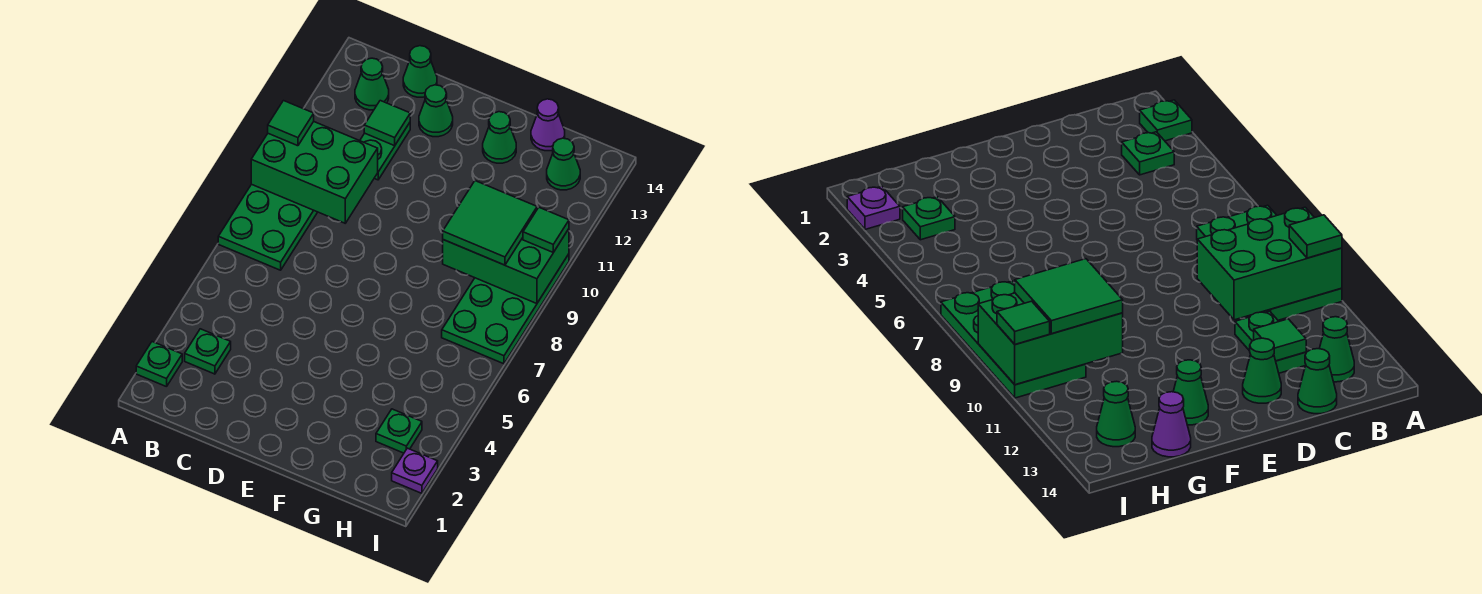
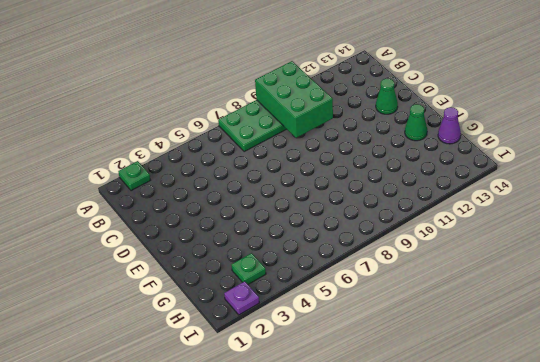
none -> green plate B3 level 1
none -> green cone B13 level 1
none -> green plate C11:C12 level 1

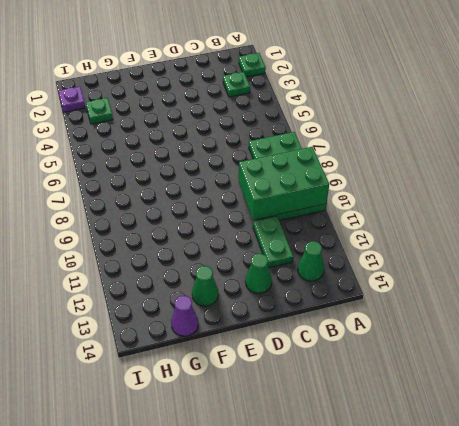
none -> green cone C14 level 1
none -> green plate H7:I10 level 1
none -> green cone H13 level 1

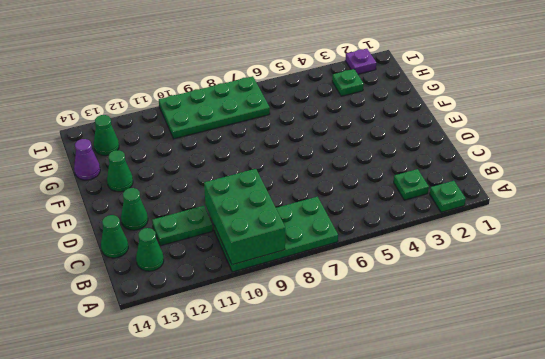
none -> green tile C12 level 2
none -> green brick G9:I10 level 2
none -> green tile A10 level 3

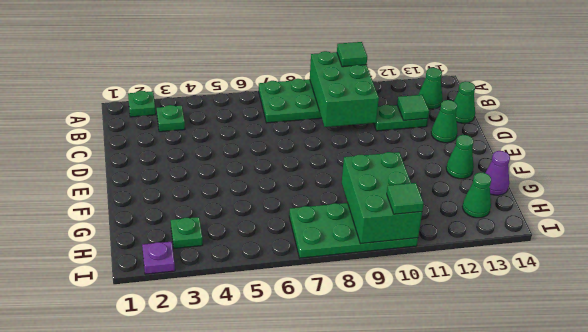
none -> green tile G9:H10 level 3

